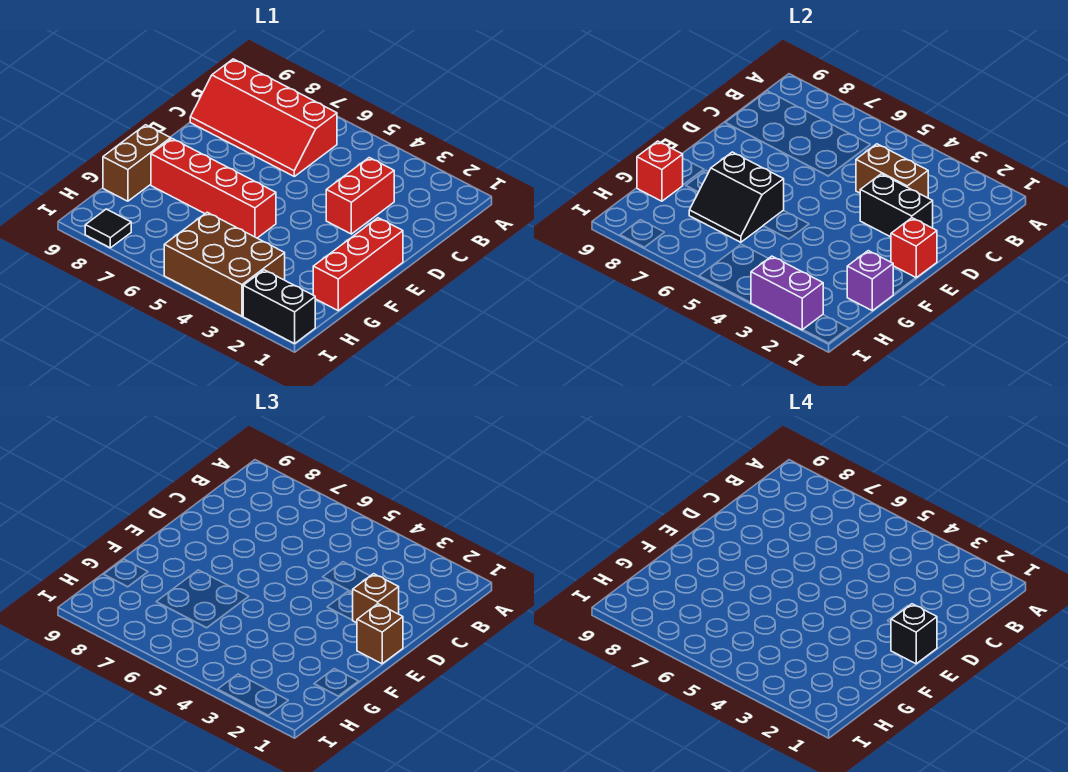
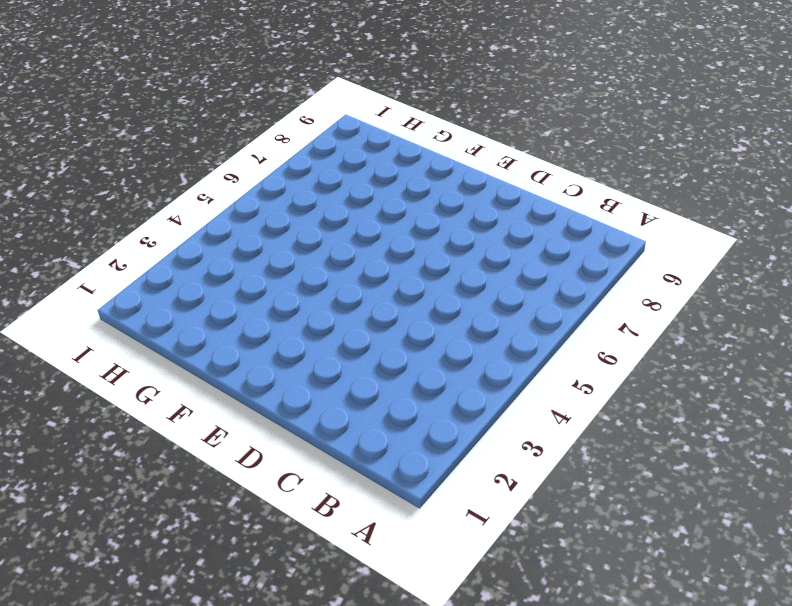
none -> red slope B6:C9 level 1 top B
none -> red brick C3:D3 level 1
none -> red brick E1:G1 level 1

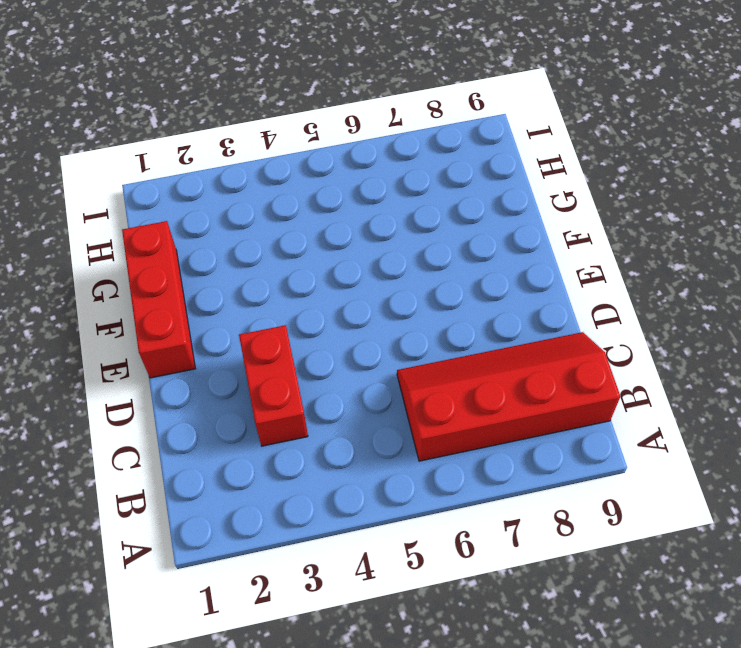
none -> red brick F5:F8 level 1
none -> brown brick F9:G9 level 1
none -> brown brick H3:I5 level 1

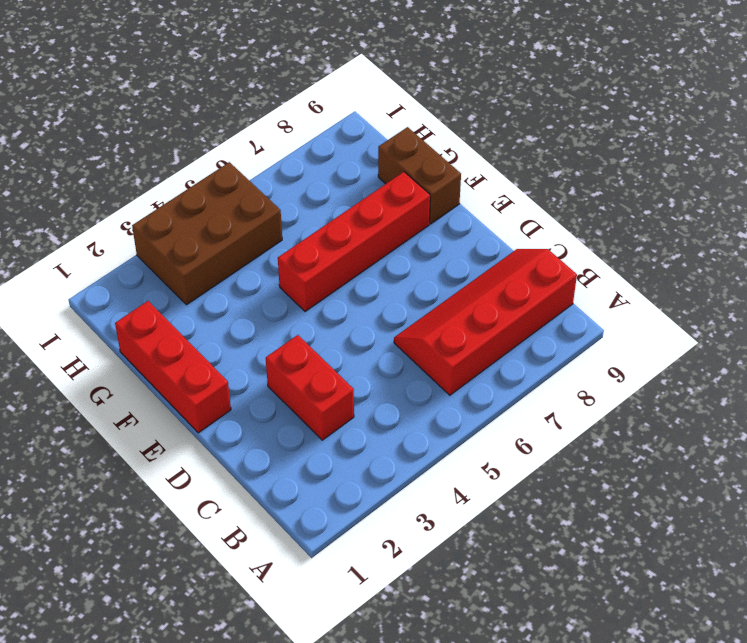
none -> black brick I1:I2 level 1
none -> black tile I8 level 1
none -> brown brick C3:C4 level 2

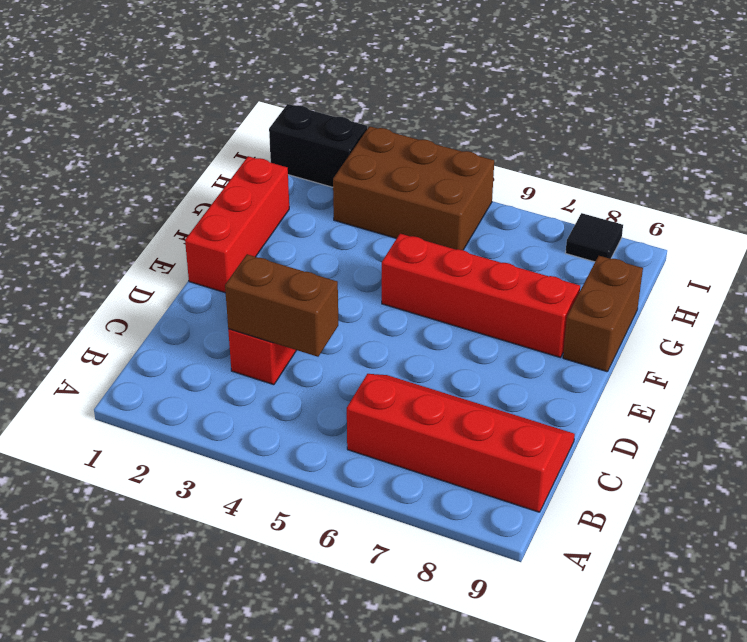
none -> black brick D2:D3 level 2
none -> red brick E1 level 2
none -> black slope F6:G7 level 2 top F

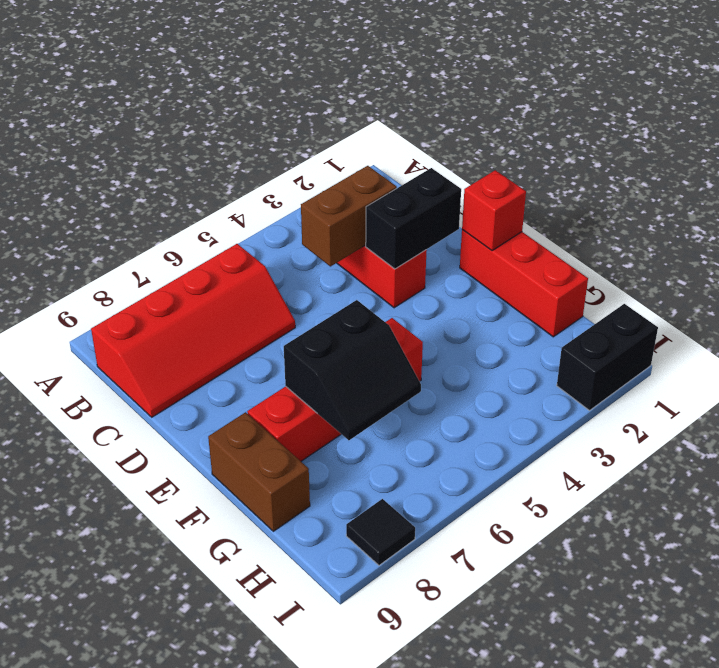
none -> brown brick H3:I5 level 1
none -> purple brick G1 level 2
none -> red brick G9 level 2

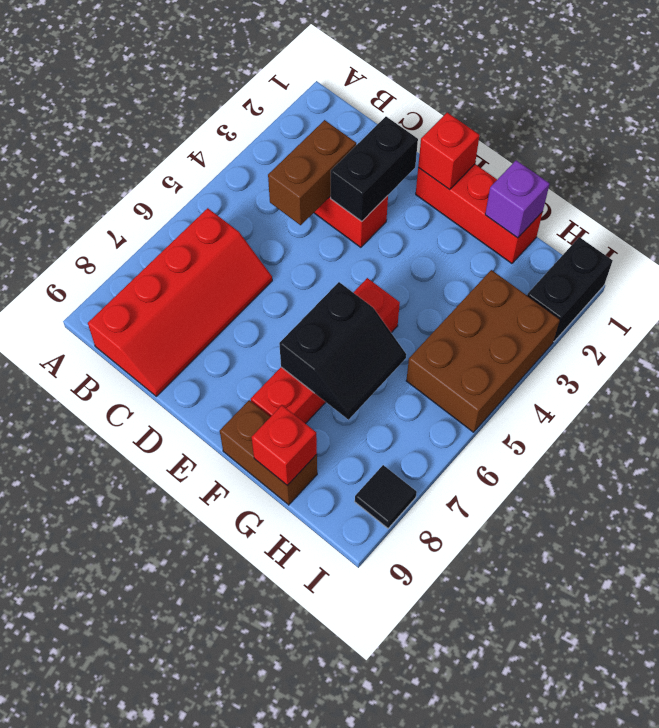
none -> purple brick I2:I3 level 2
none -> brown brick D2 level 3
none -> brown brick E1 level 3

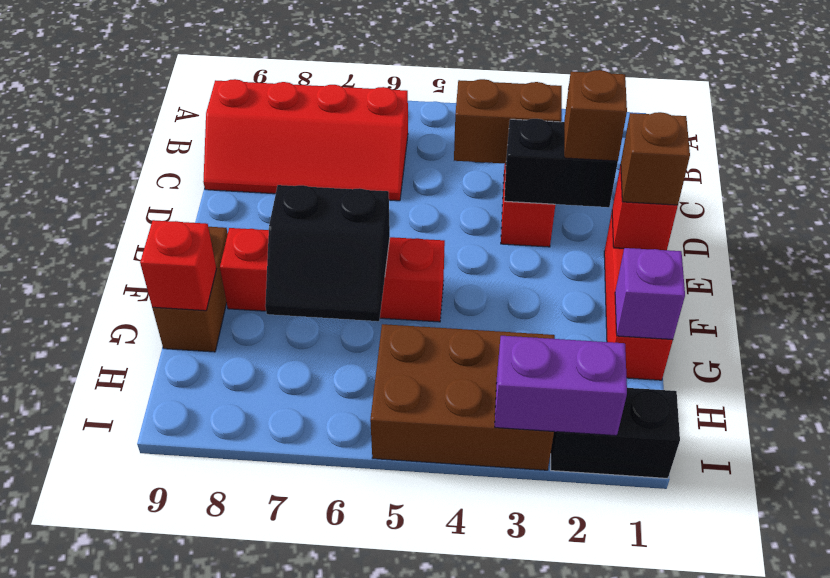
none -> black tile I8 level 1
none -> black brick E1 level 4

